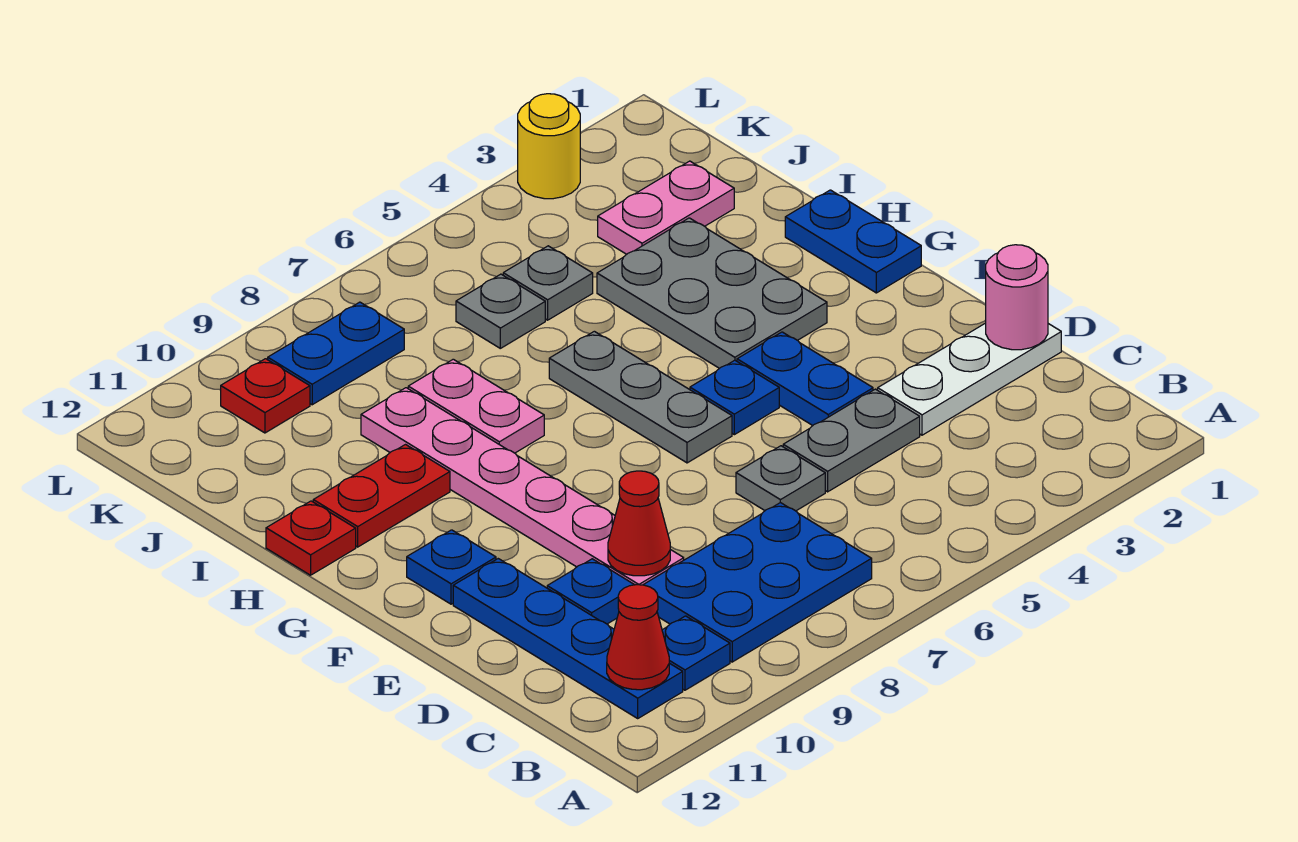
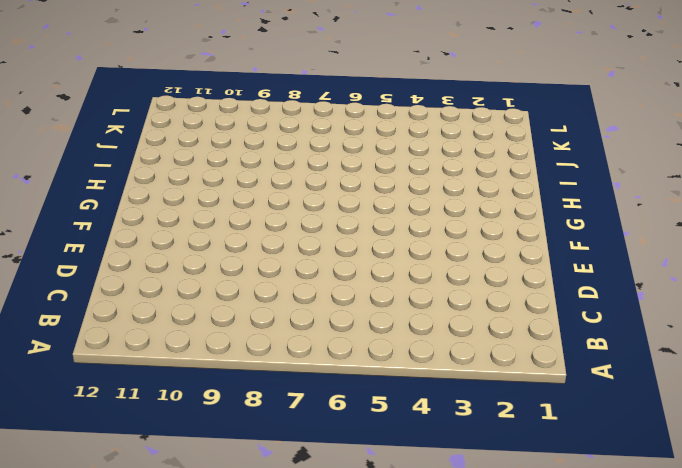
none -> blue plate B7:C9 level 1
none -> blue plate B10 level 1
none -> blue plate B11:E11 level 1

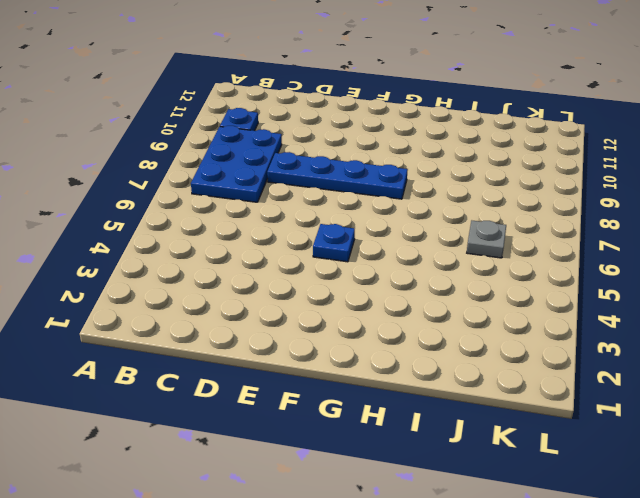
blue plate D8:G8 level 1 -> blue plate B11:E11 level 1
none -> white plate D1:D3 level 1
none -> grey plate D4:D5 level 1
none -> grey plate D6 level 1

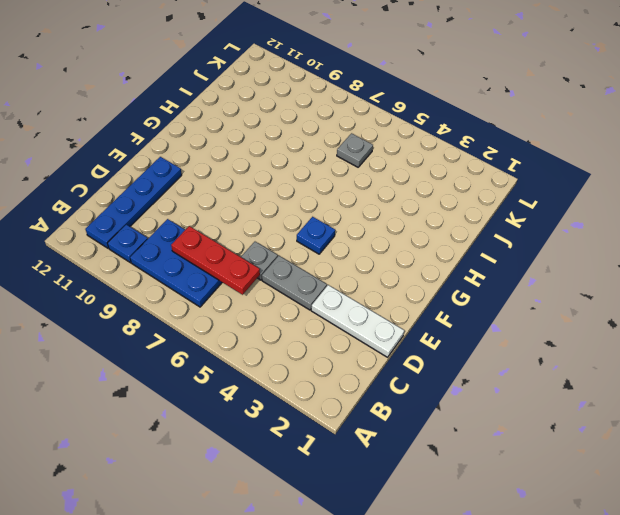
red plate C6:C8 level 2 -> none
none -> pink plate D9:I9 level 1
none -> blue plate D10 level 1
none -> blue plate E4:F4 level 1

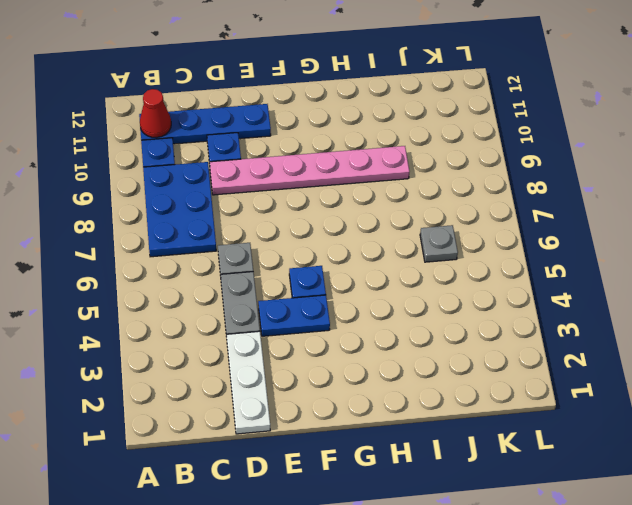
none -> grey plate F6:H6 level 1
none -> blue plate F11 level 1
none -> blue plate G1:H1 level 1

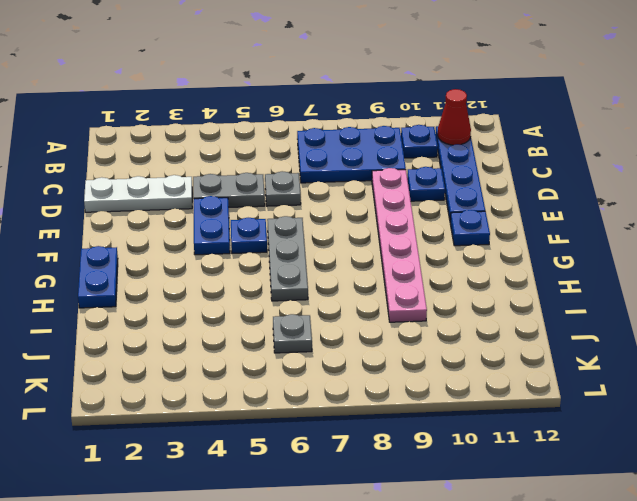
none -> grey plate G3:I4 level 1
none -> pink plate H8:I8 level 1
none -> red plate H10:H11 level 1

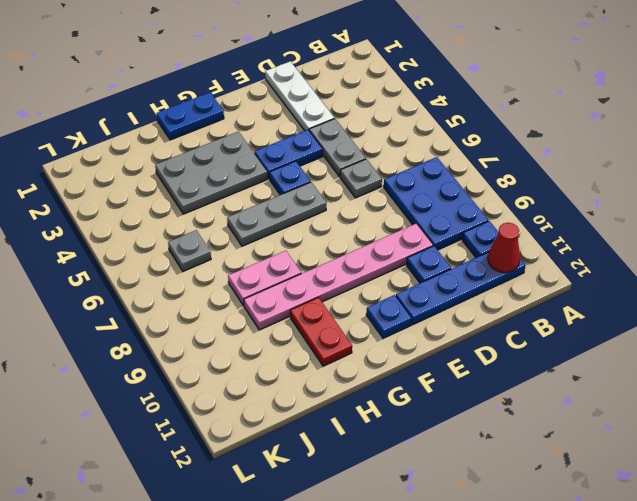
none -> red plate H12 level 1
none -> pink plate J2:J3 level 1
none -> grey plate J5 level 1

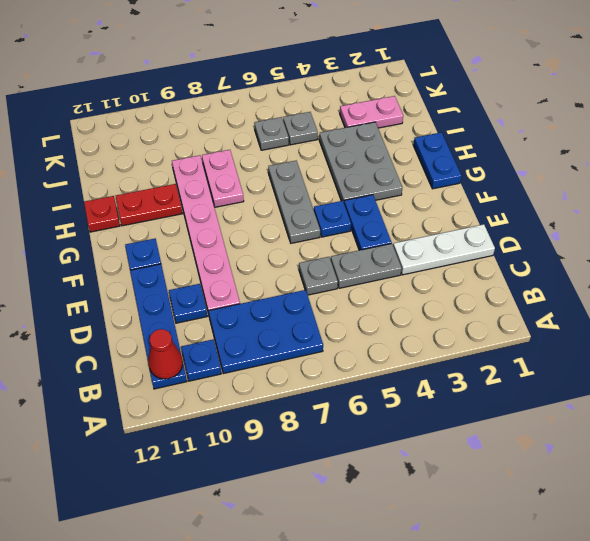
none -> blue plate K8:K9 level 1
none -> red plate K10 level 1
none -> yellow round brick L3 level 1

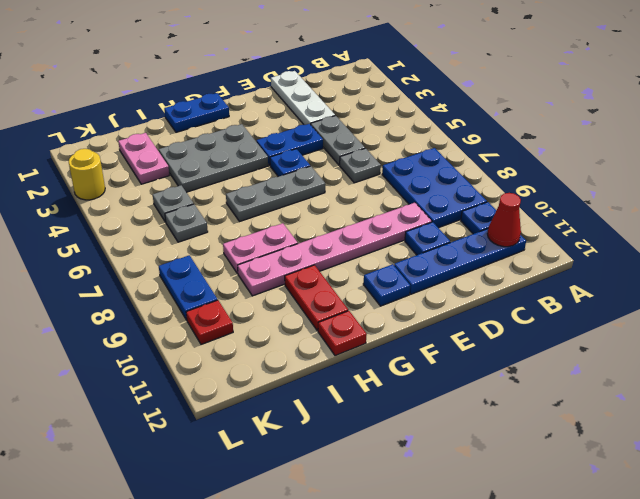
none -> pink round brick D1 level 2
none -> red cone D9 level 2

